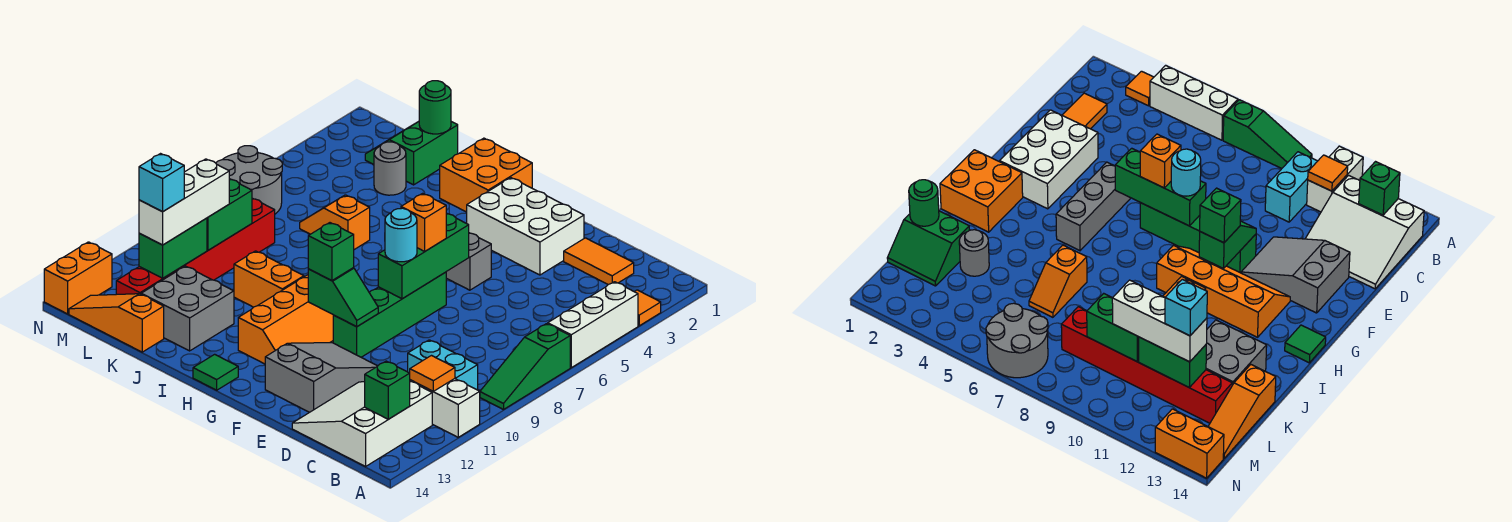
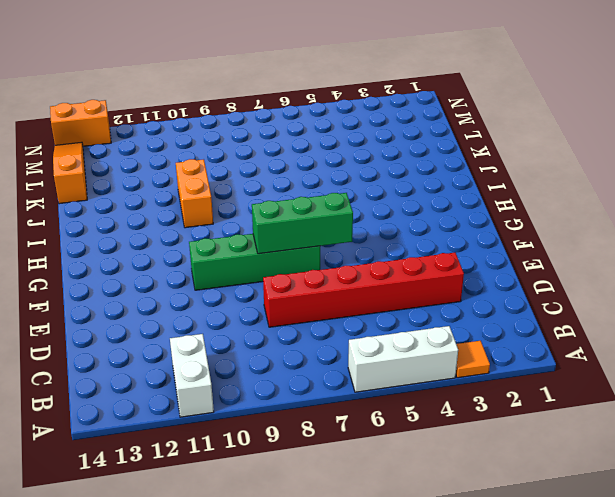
red brick D3:D8 level 1 -> red brick L8:L13 level 1
none -> green slope A7:A9 level 1 top 7
none -> cyan brick B10:C10 level 1
none -> white slope B12:D14 level 1 top B
none -> orange tile C2:D2 level 1

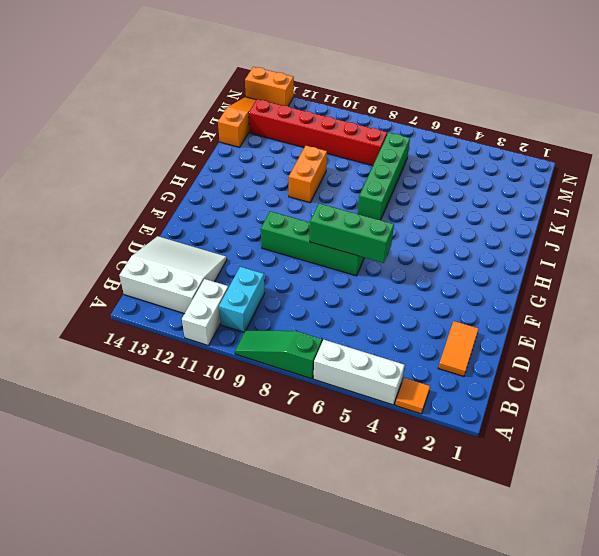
green brick I7:L7 level 1 -> none
none -> white brick E2:G3 level 1
none -> grey slope E11:F13 level 1 top 13
none -> grey brick F5:H5 level 1
none -> orange slope G9:H12 level 1 top H

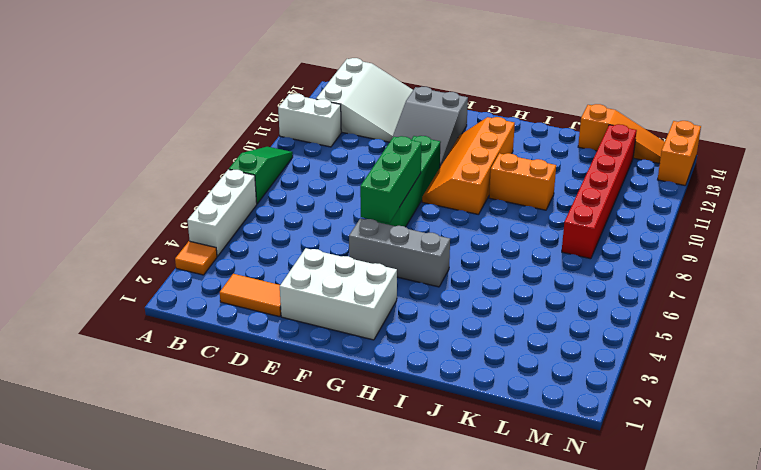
none -> cyan brick B10:C10 level 1
none -> orange brick H1:I2 level 1
none -> green tile H14 level 1
none -> orange slope J6:K6 level 1 top J

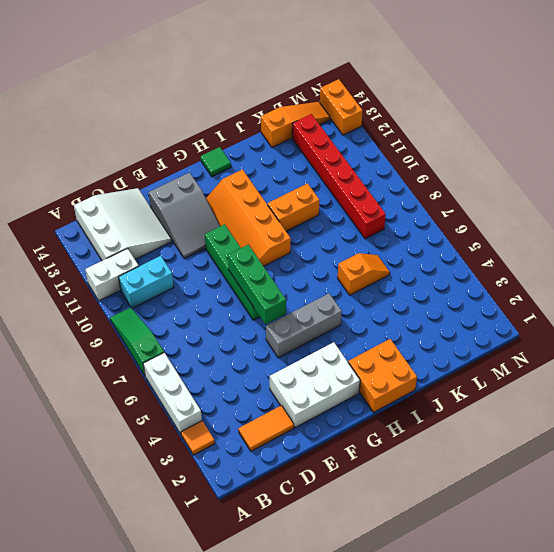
none -> grey brick J12:K13 level 1
none -> green slope K1:L2 level 1 top K
none -> grey round brick K3 level 1
none -> grey round brick M6:N7 level 1

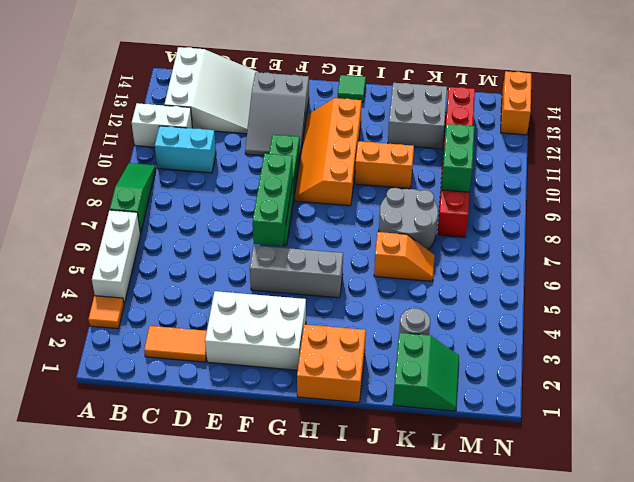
grey round brick J7:K8 level 1 -> grey round brick M6:N7 level 1
none -> orange slope K14:M14 level 1 top K
none -> orange tile B11 level 2
none -> green brick B13 level 2
none -> green slope F10:G10 level 2 top G

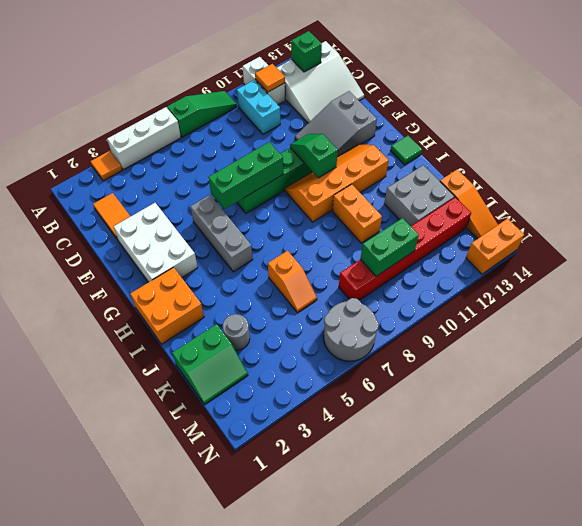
none -> green round brick K1 level 2
none -> green brick L11:L12 level 2
none -> orange brick F7 level 3
none -> cyan round brick F8 level 3

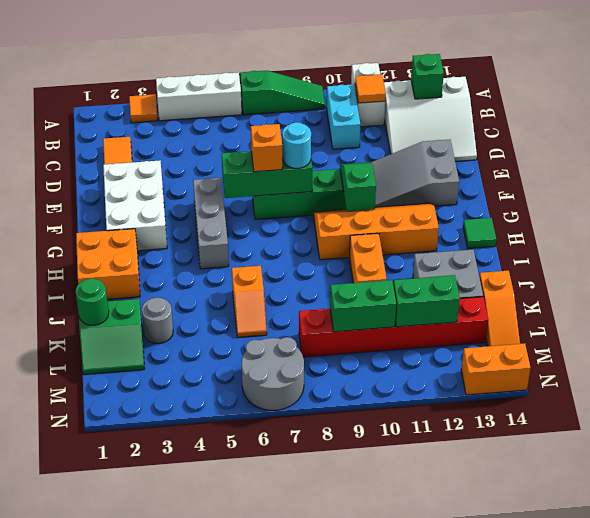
none -> green brick G10 level 3
none -> white brick L10:L12 level 3
none -> cyan brick L12 level 4

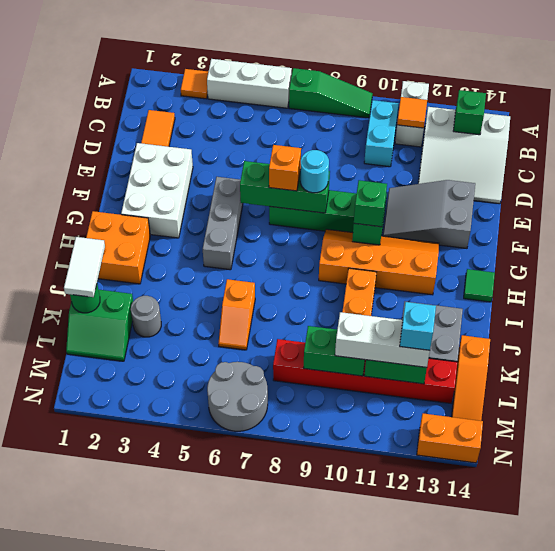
white tile J1:K1 level 3 -> none

